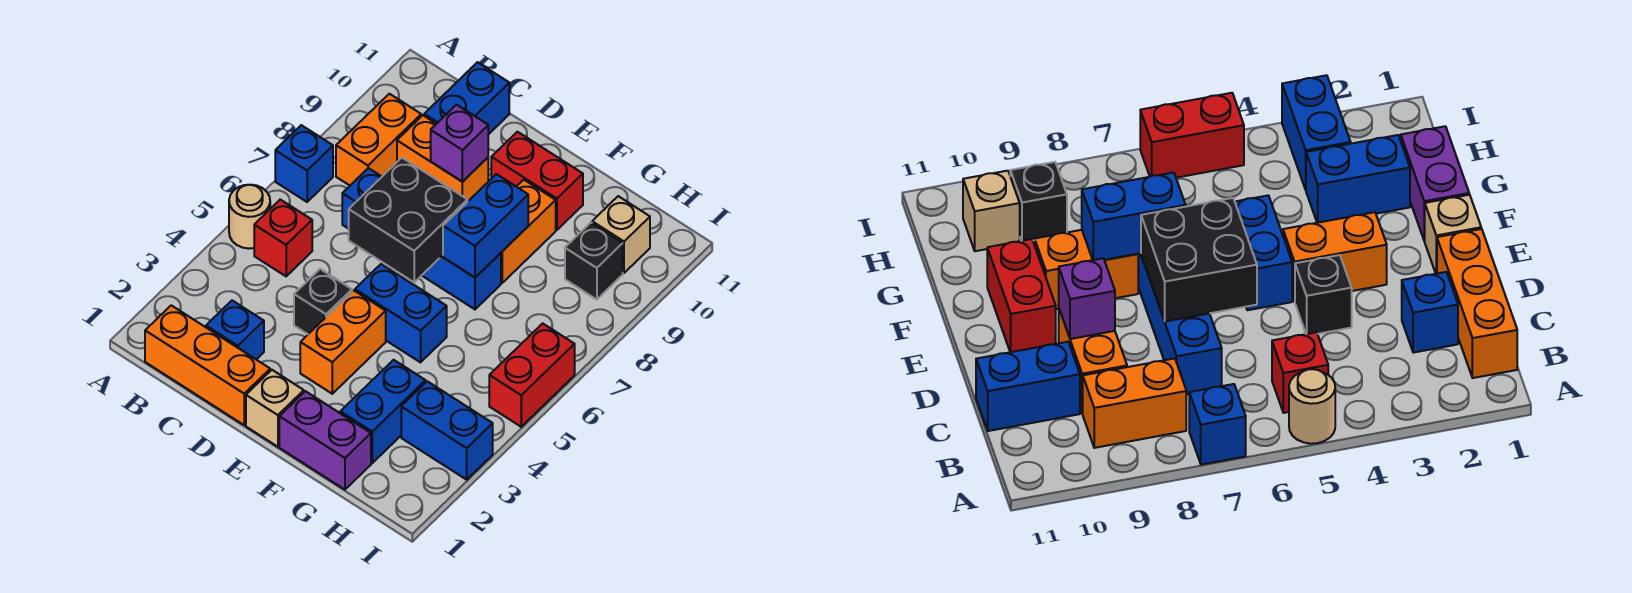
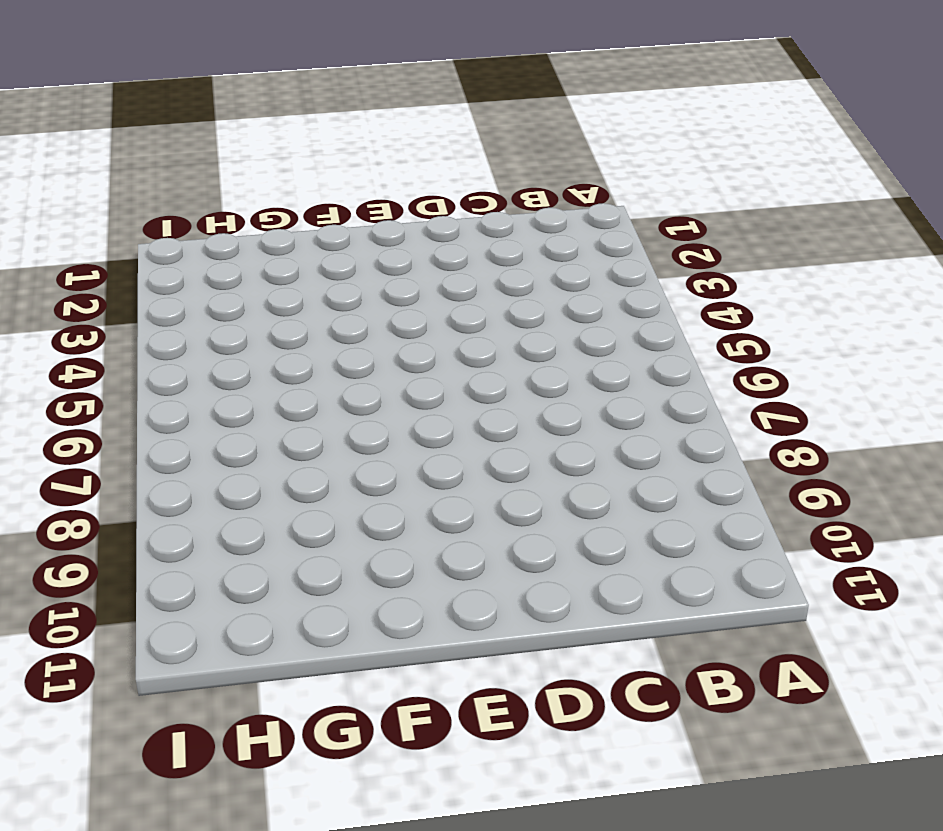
none -> tan round brick A5 level 1
none -> blue brick A7 level 1
none -> orange brick B1:D1 level 1

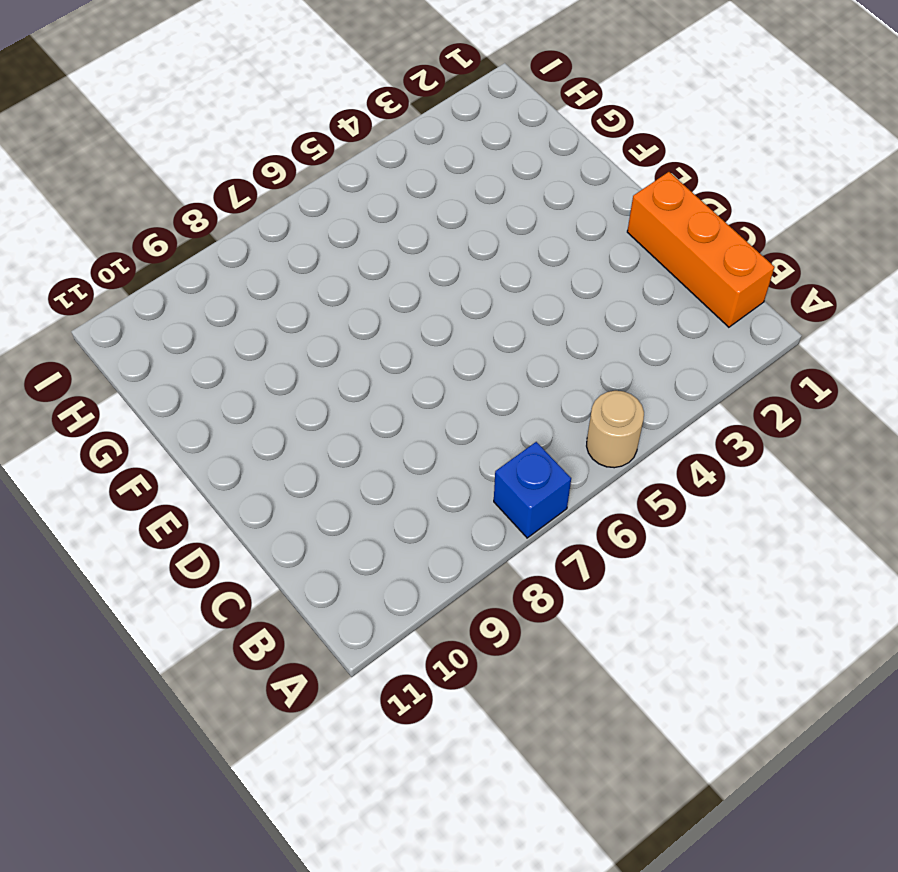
none -> red brick B5 level 1
none -> orange brick B8:B9 level 1
none -> blue brick C2 level 1

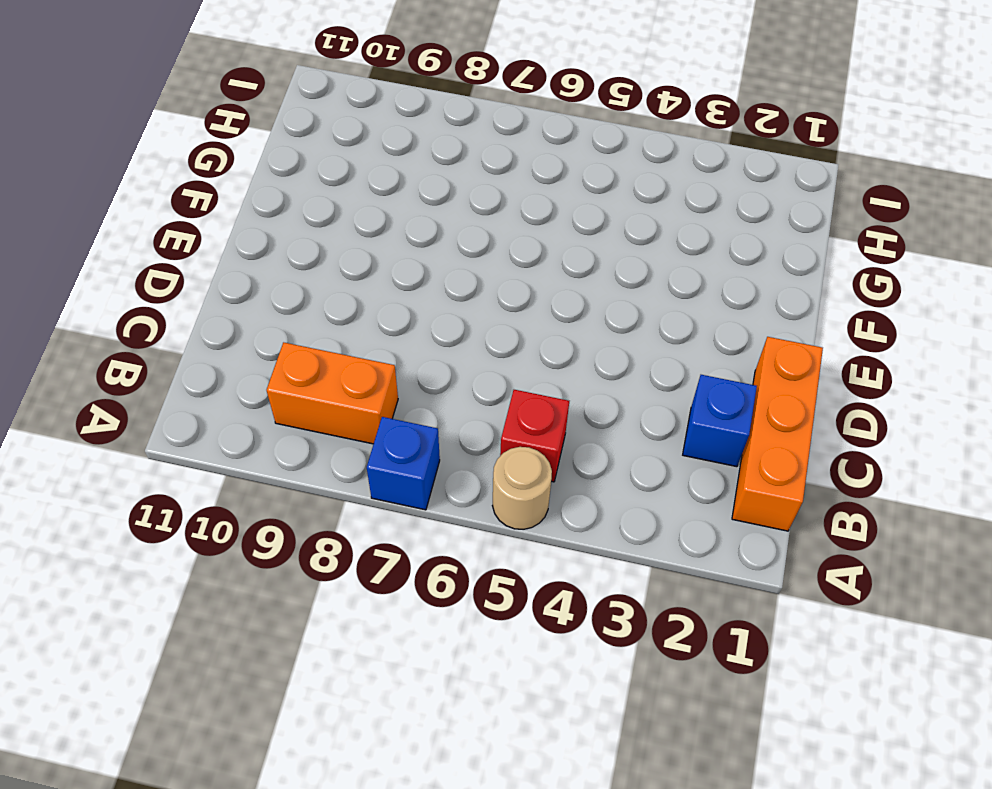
none -> blue brick C7:F7 level 1
none -> orange brick C9:D9 level 1
none -> blue brick C10:C11 level 1

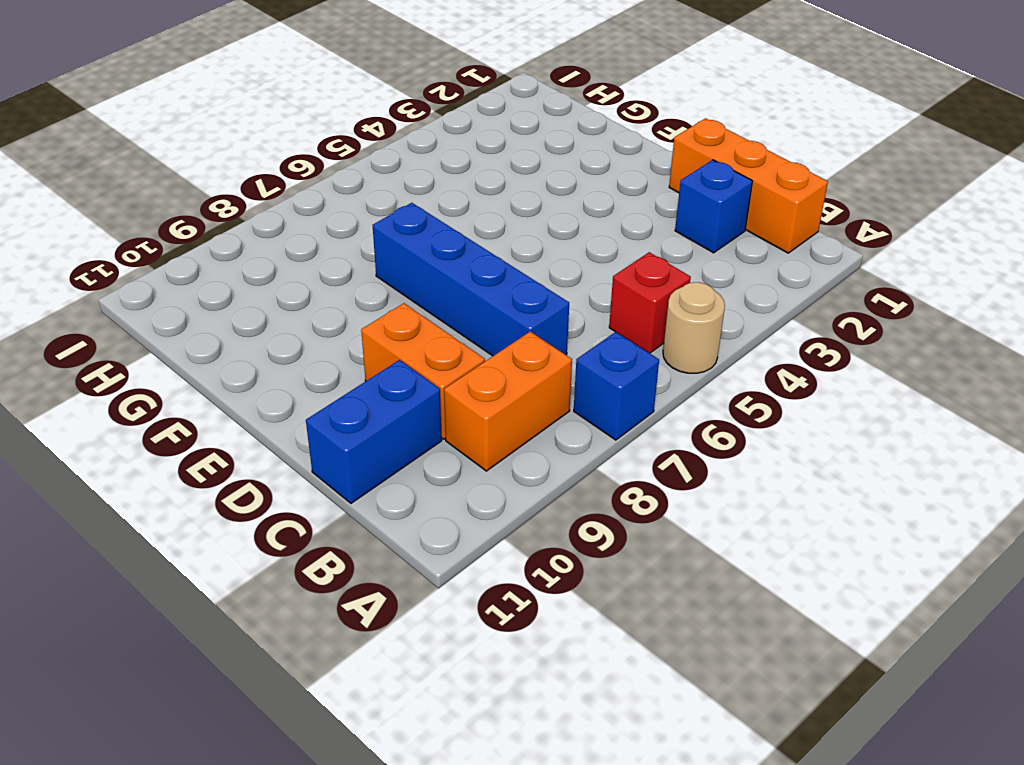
none -> black brick D4 level 1
none -> tan brick E1 level 1
none -> orange brick E3:E4 level 1

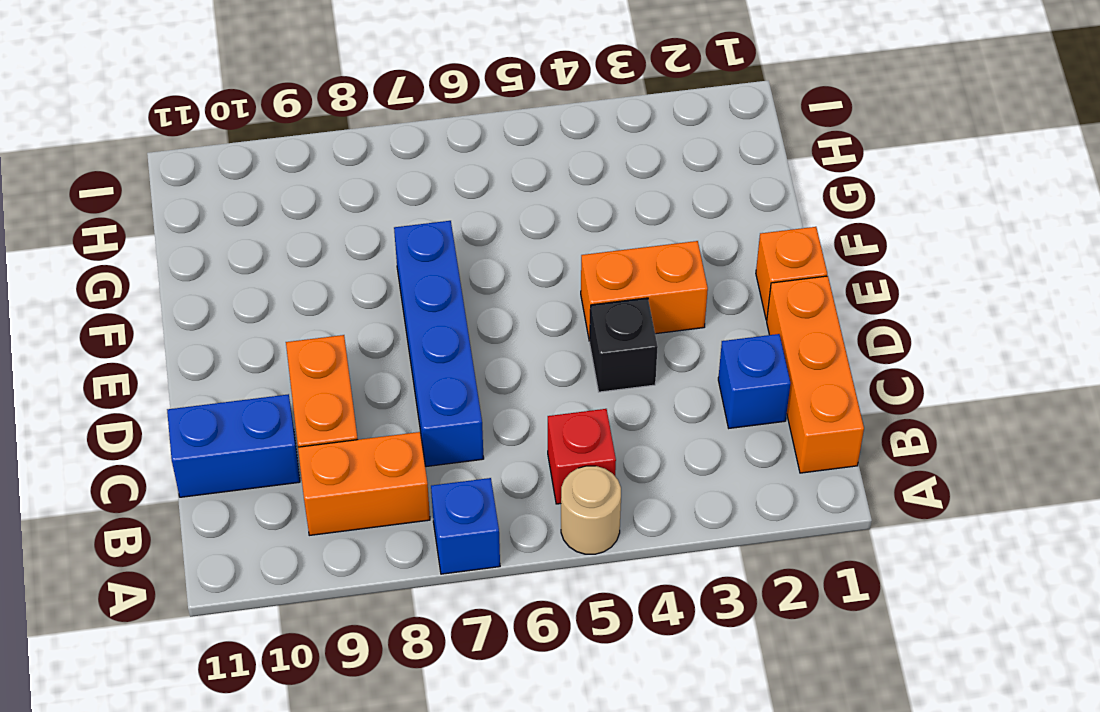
orange brick E1 level 1 -> tan brick E1 level 1
none -> blue brick E5:F5 level 1
none -> red brick E10:F10 level 1
none -> purple brick F1:G1 level 1

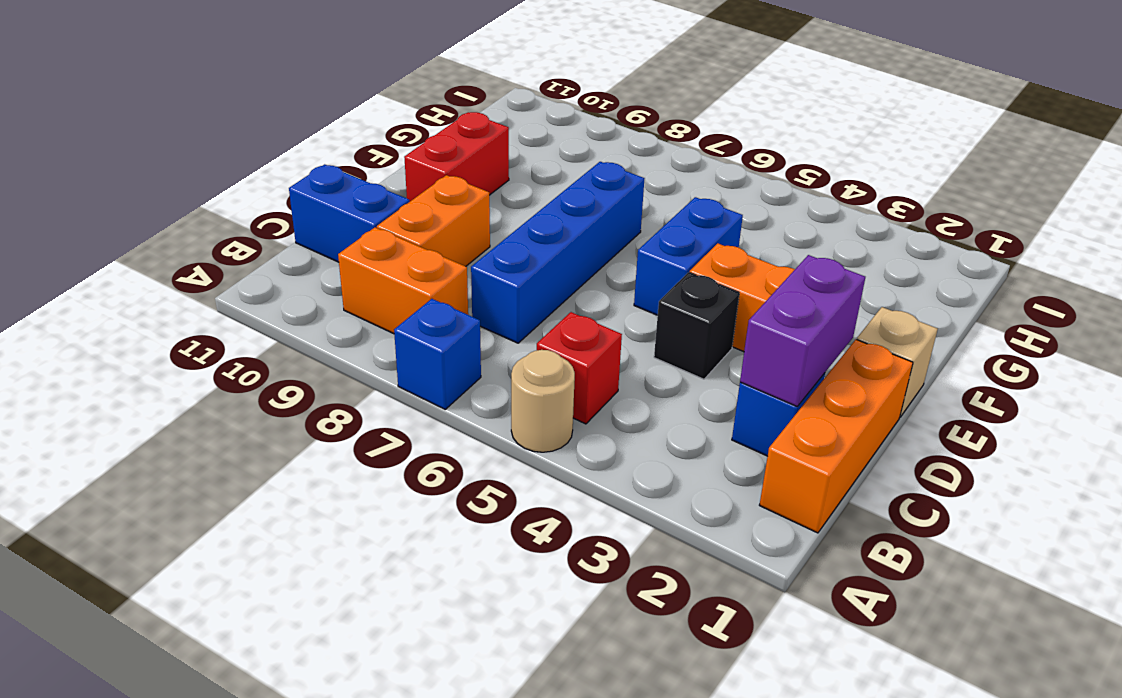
purple brick C2:D2 level 2 -> purple brick F1:G1 level 1
none -> orange brick F8:F9 level 1
none -> blue brick G2:G3 level 1
none -> blue brick H3:I3 level 1

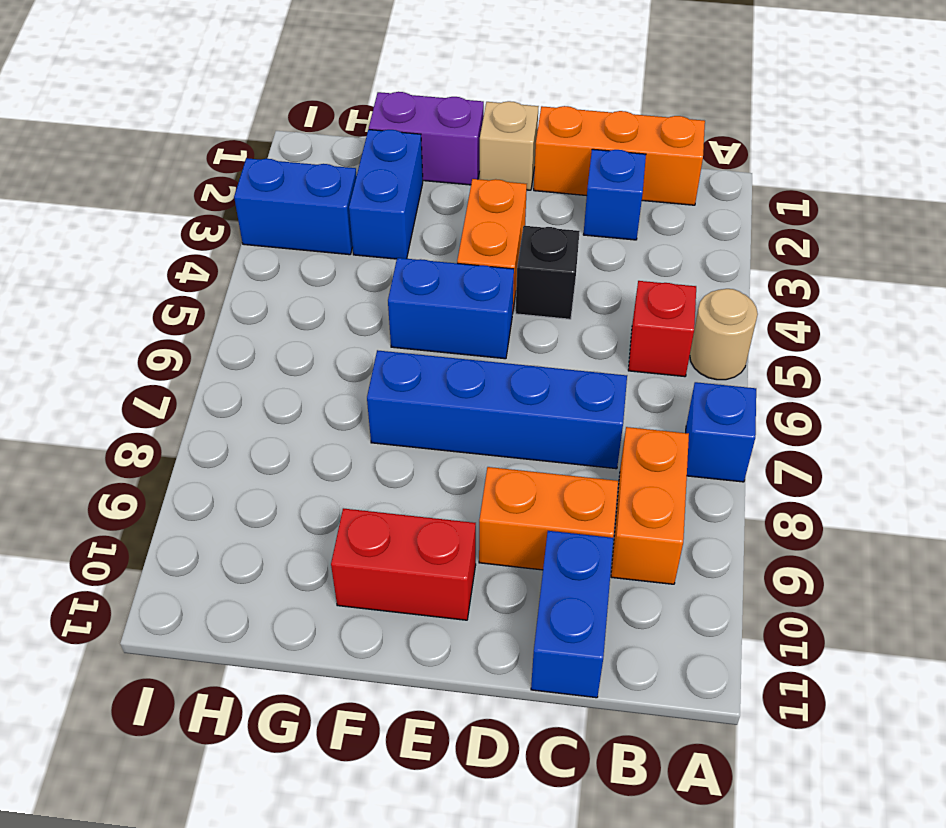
none -> orange brick F8:F9 level 1
none -> black brick H9 level 1
none -> tan brick H10 level 1

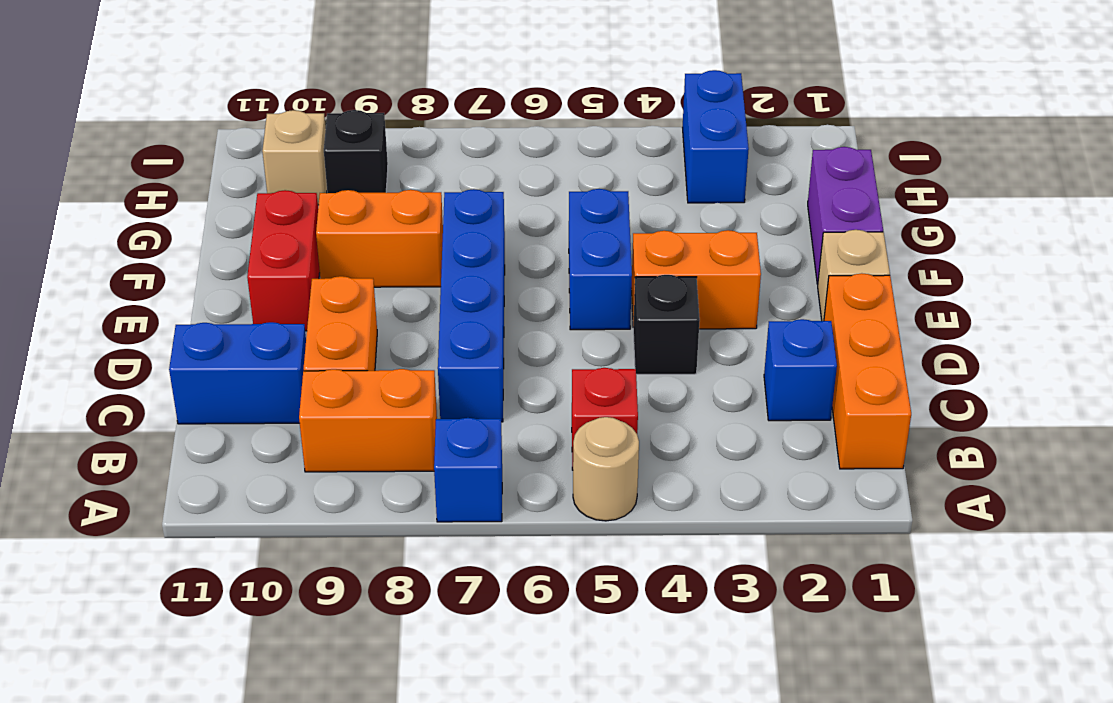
none -> blue brick G2:G3 level 1
none -> red brick I5:I6 level 1
none -> black brick D6:E7 level 2

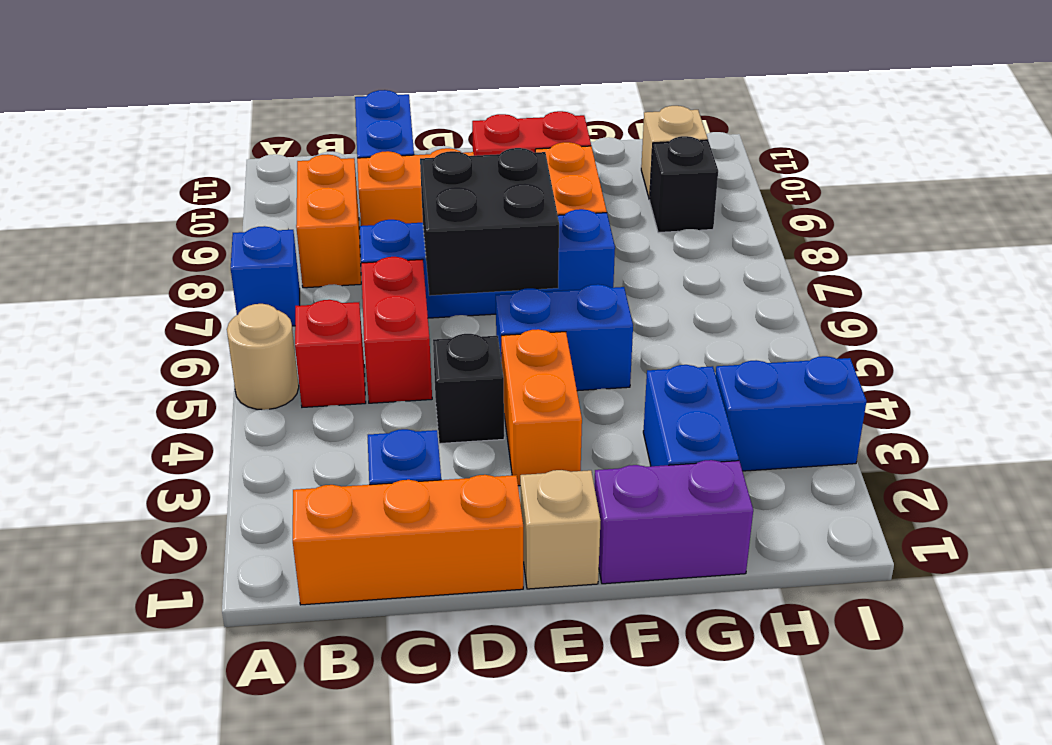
red brick C5:C6 level 1 -> red brick I5:I6 level 1
none -> purple brick D9 level 2
none -> blue brick F7:F8 level 2

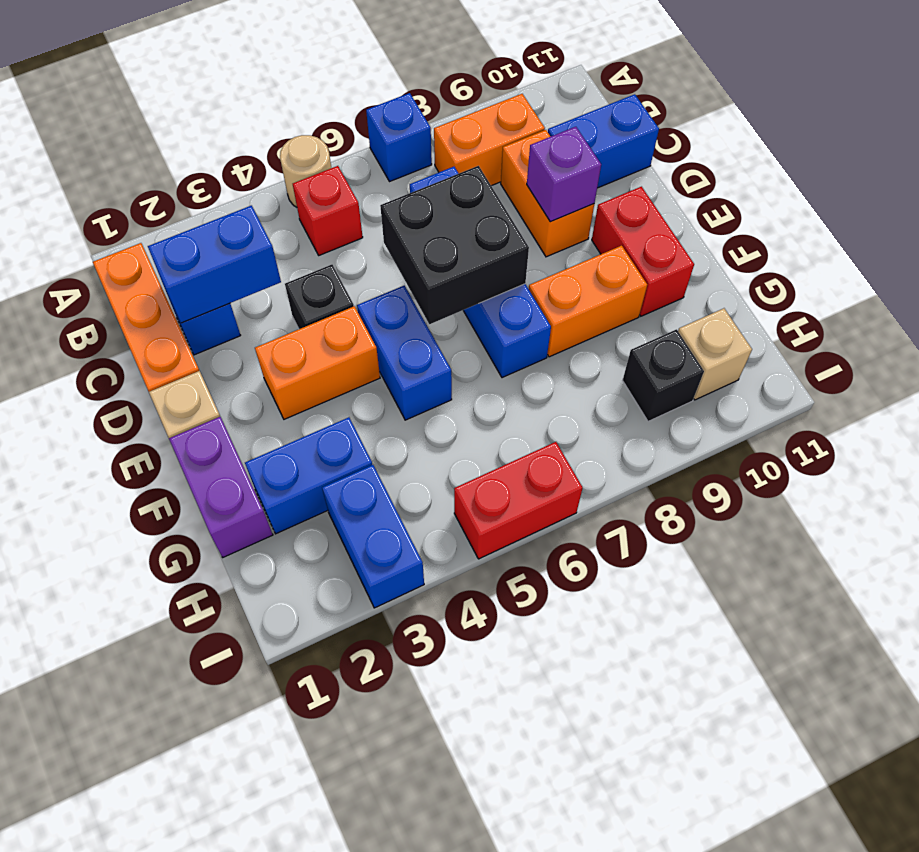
blue brick C2:C3 level 2 -> blue brick F7:F8 level 2

